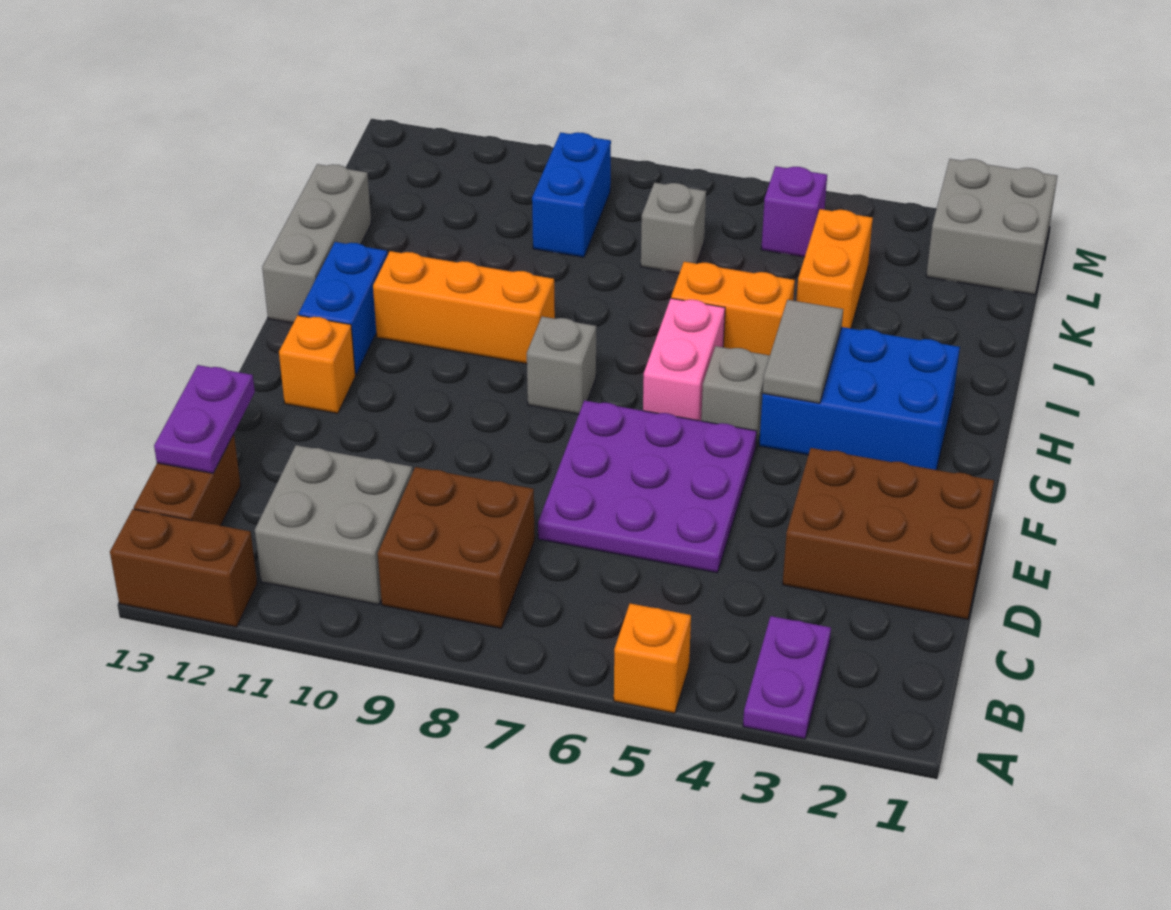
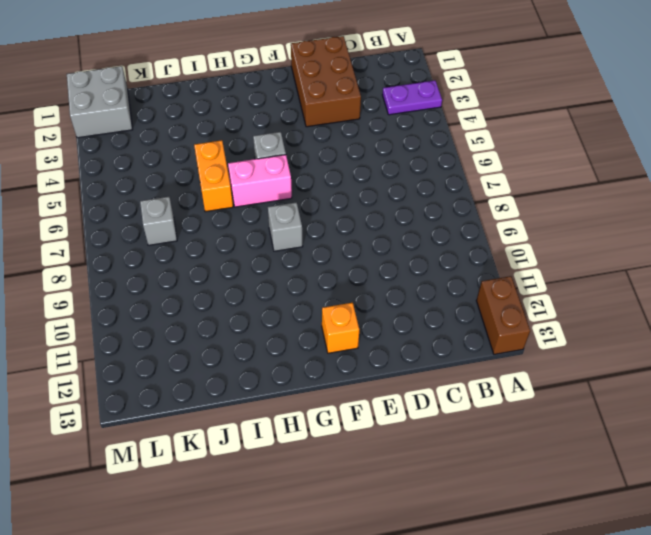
none -> orange brick A5 level 1
none -> brown brick B8:C9 level 1
none -> grey brick B10:C11 level 1

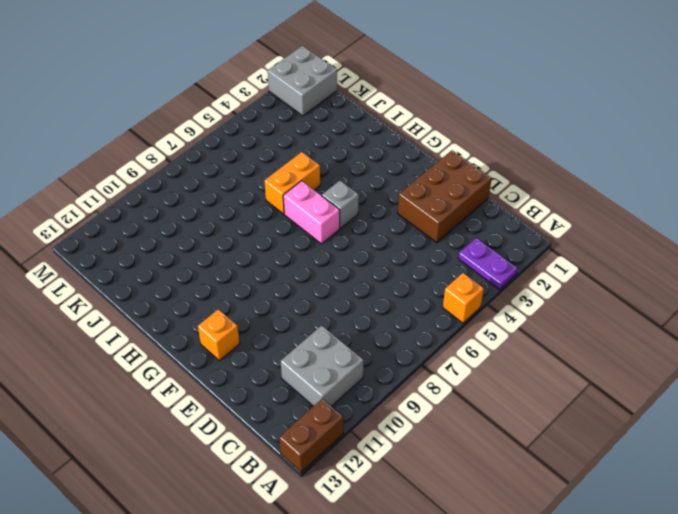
none -> brown brick B8:C9 level 1
none -> brown brick B13:C13 level 1
none -> purple plate D5:F7 level 1

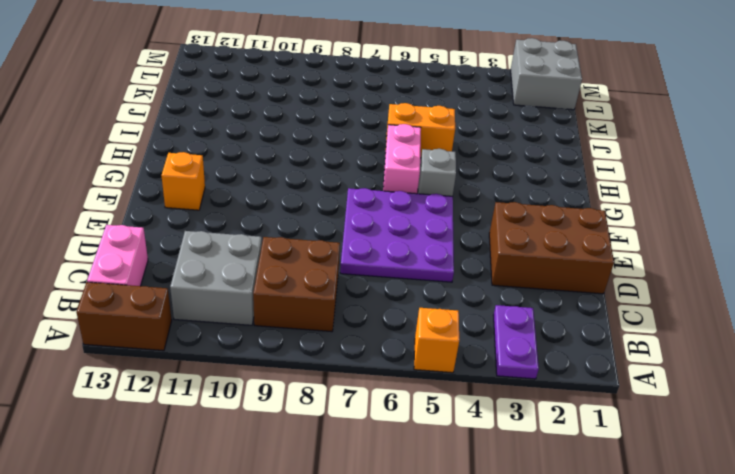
pink brick B13:C13 level 1 -> brown brick B13:C13 level 1
none -> blue brick G2:H4 level 1
none -> grey brick G8 level 1
none -> blue brick G12:H12 level 1

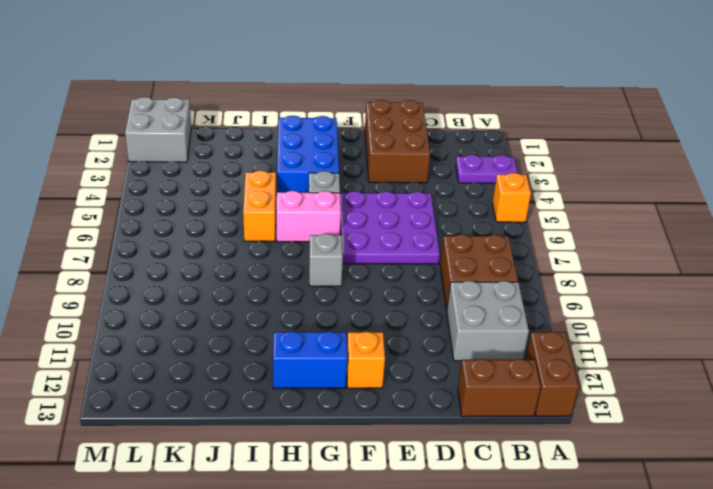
none -> orange brick H9:H11 level 1
none -> grey brick H13:J13 level 1
none -> orange brick J4:K4 level 1

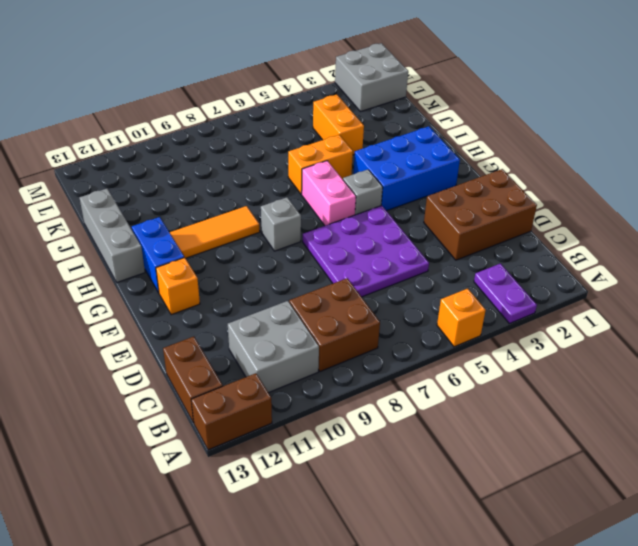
orange tile H9:H11 level 1 -> orange brick H9:H11 level 1
none -> grey brick K7 level 1
none -> blue brick K9:L9 level 1
none -> purple brick L5 level 1

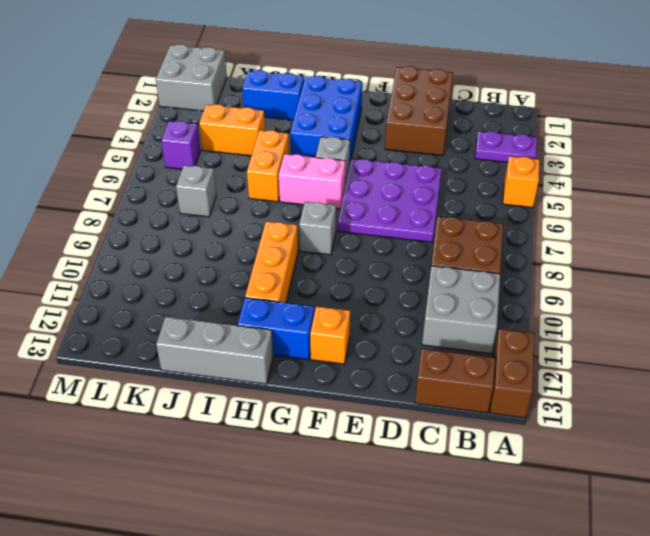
blue brick I2:J2 level 1 -> blue brick K9:L9 level 1
none -> purple plate C13:D13 level 2
none -> grey tile G4:H4 level 2

